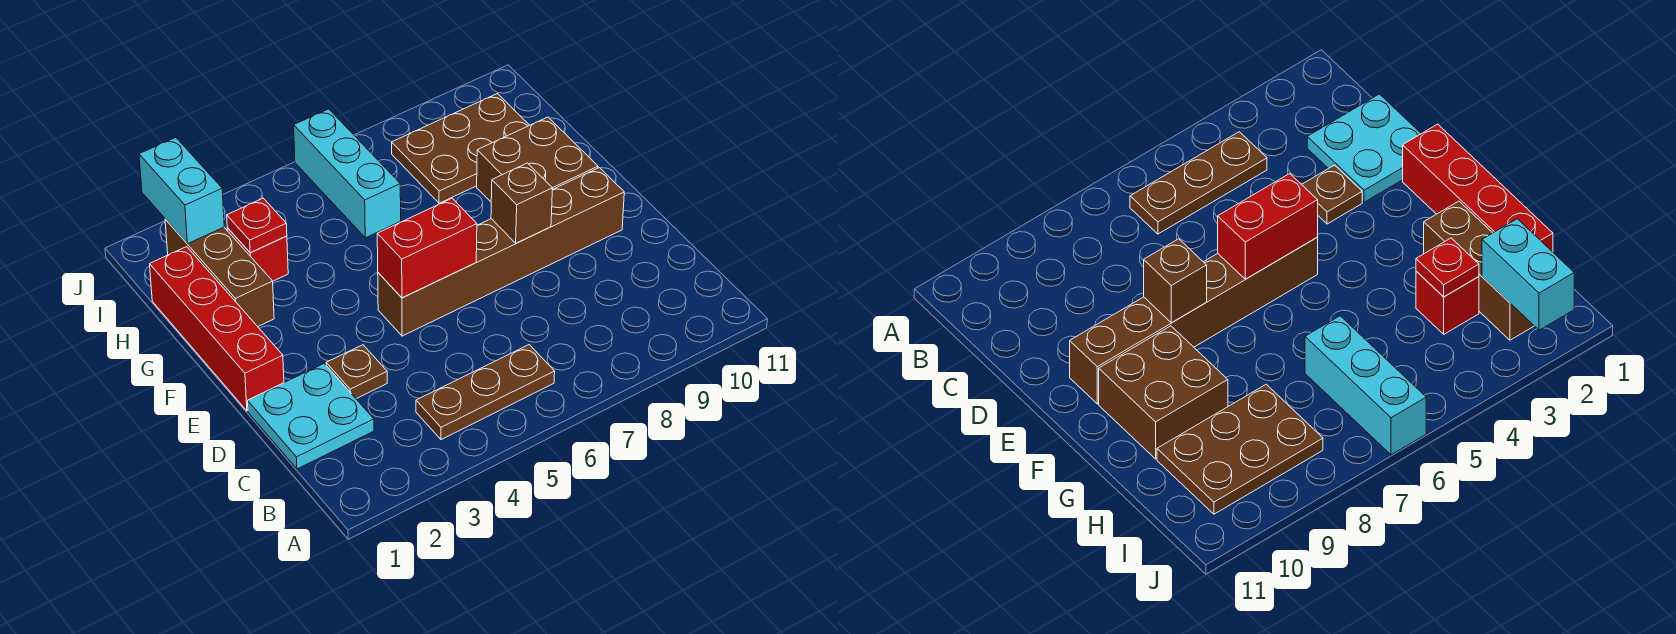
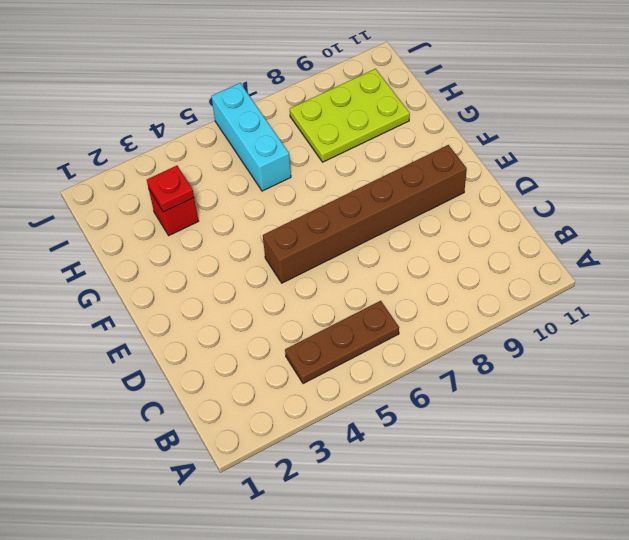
lime plate H8:I10 level 1 -> brown plate H8:I10 level 1
none -> cyan plate C1:D2 level 1
none -> brown plate D3 level 1
none -> red brick E1:H1 level 1

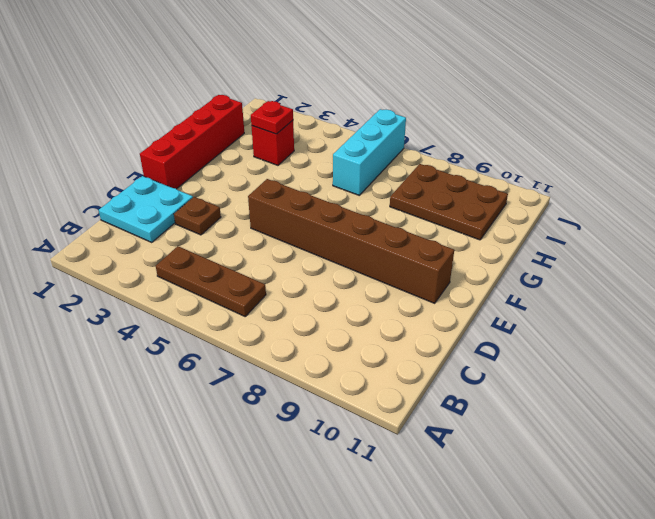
none -> brown brick F9:G10 level 1
none -> brown brick G2:I2 level 1
none -> red brick E5:E6 level 2

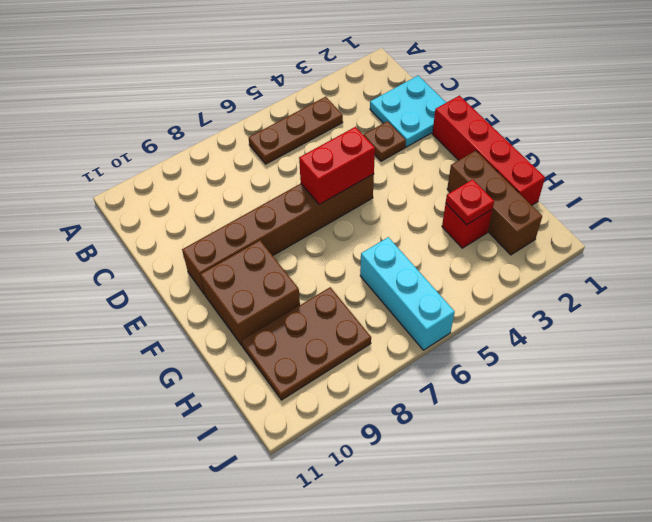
none -> brown brick E8 level 2
none -> cyan brick I2:J2 level 2

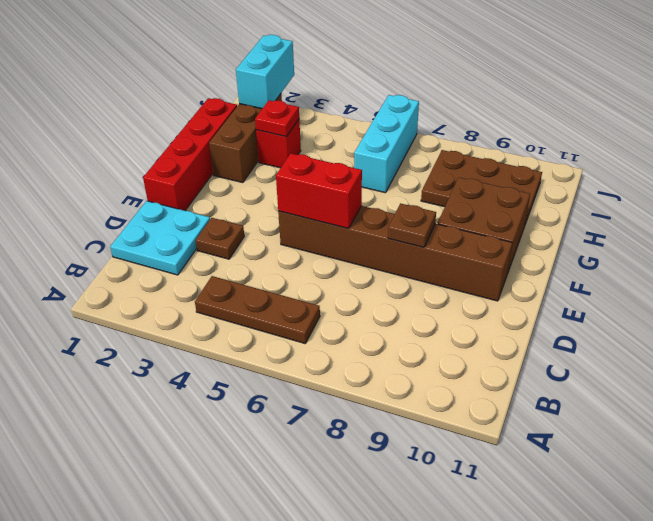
brown plate E8 level 2 -> brown brick E8 level 2

